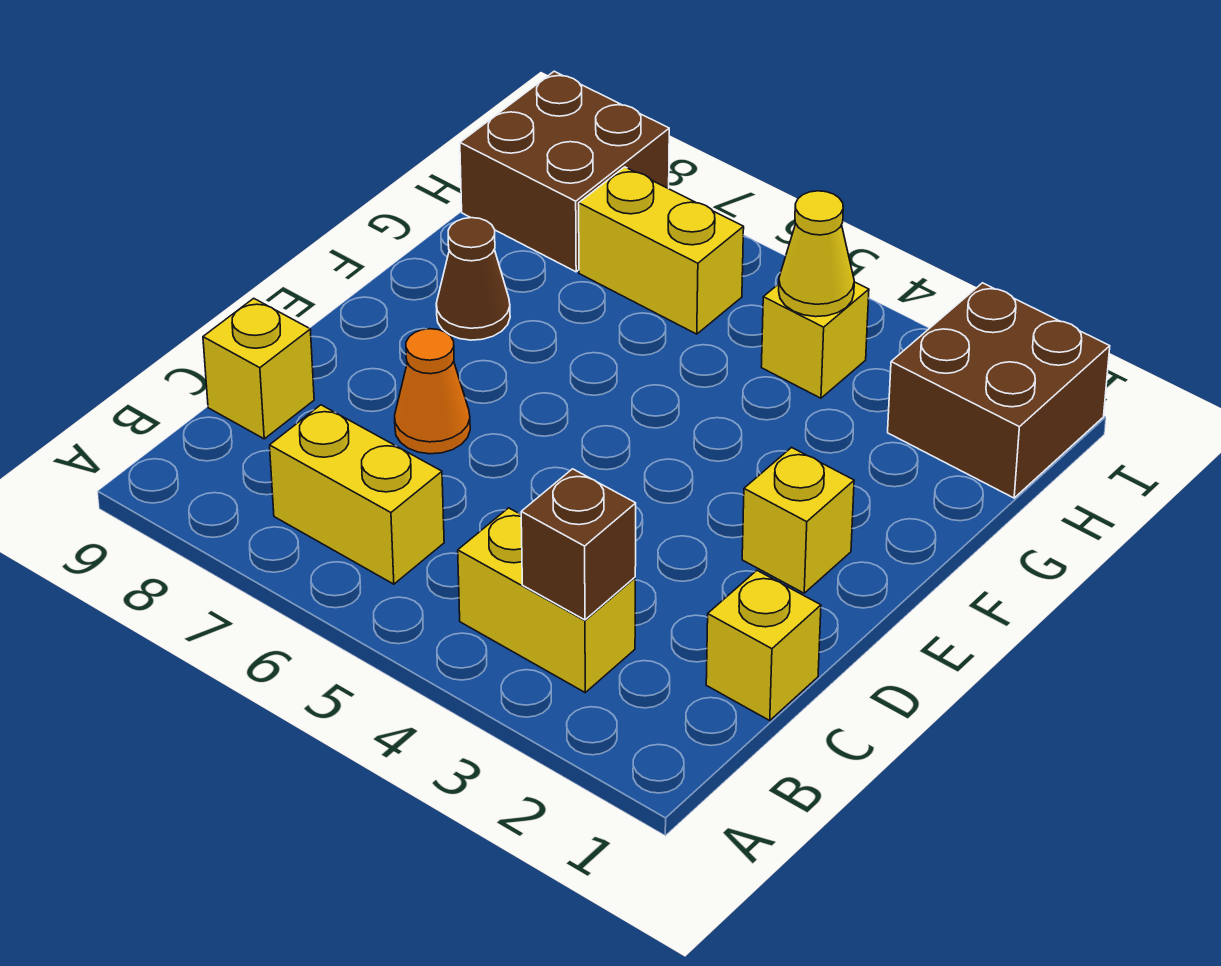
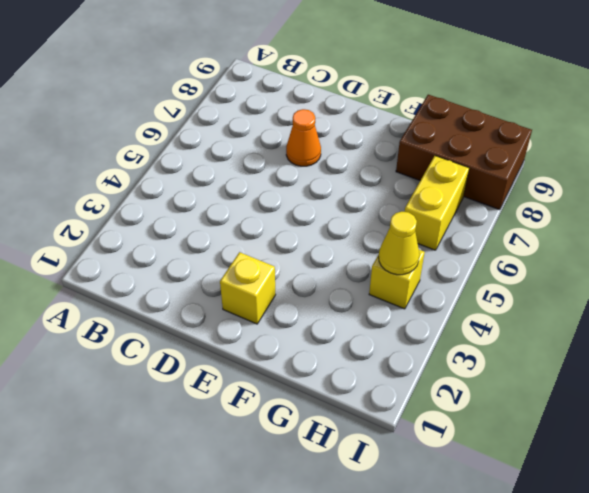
brown brick G8:I9 level 1 -> brown brick H8:I9 level 1
none -> yellow brick B3:B4 level 1
none -> yellow brick B6:B7 level 1
none -> yellow brick C1 level 1

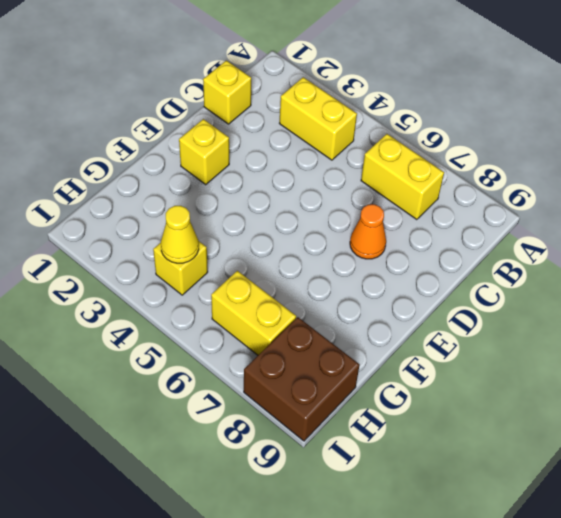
none -> yellow brick C9 level 1
none -> brown cone F8 level 1
none -> brown brick H1:I2 level 1

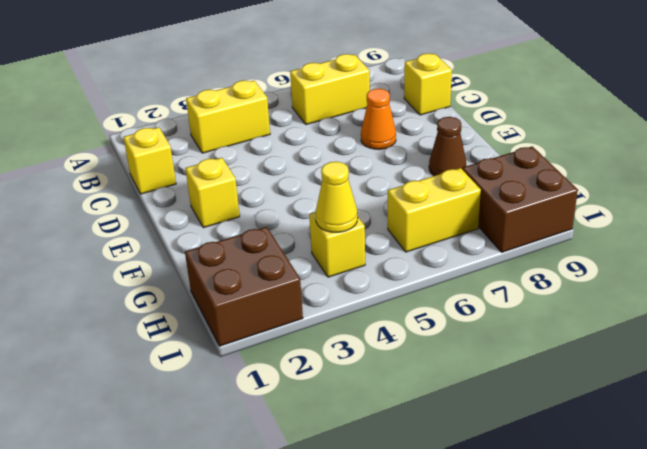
none -> brown brick B3 level 2

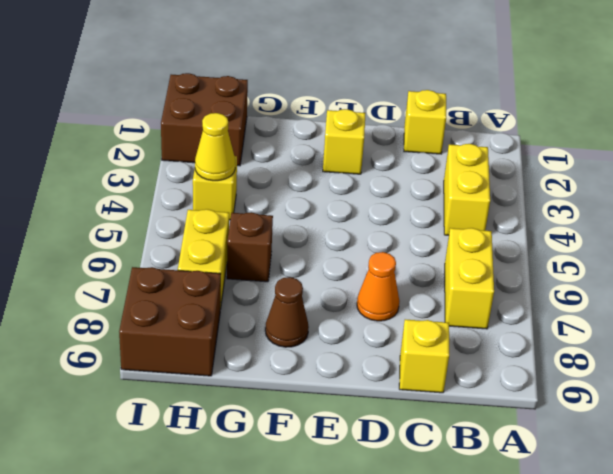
brown brick G6 level 1 -> brown brick B3 level 2

